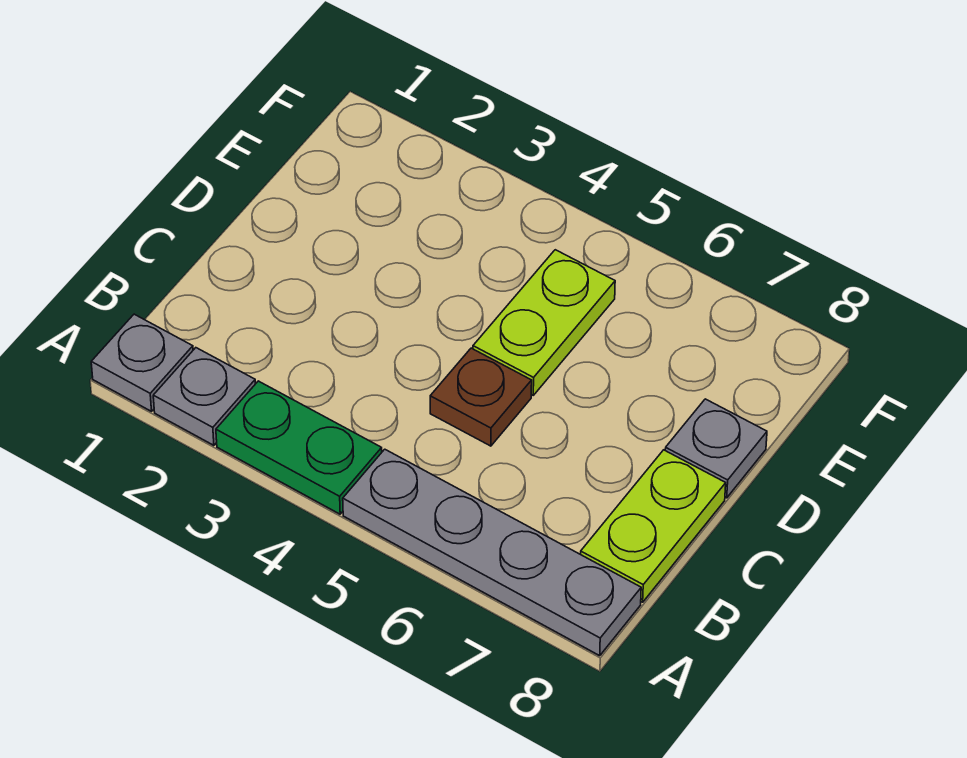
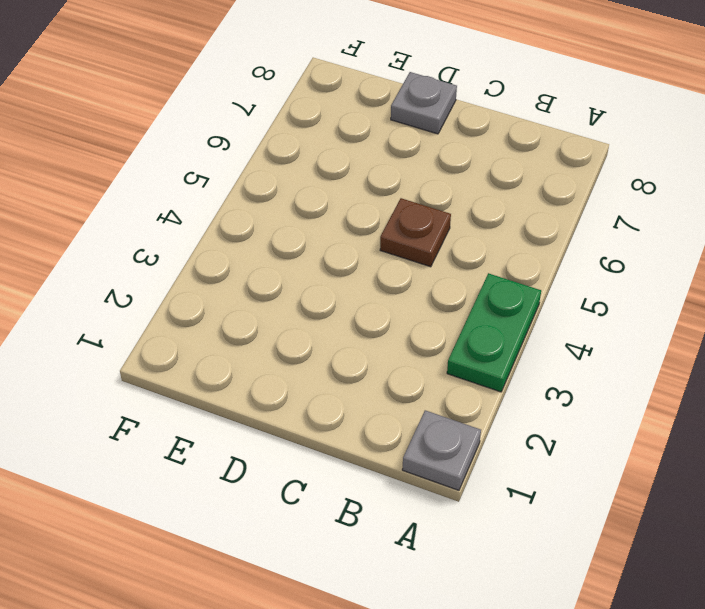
none -> grey plate A2 level 1
none -> grey plate A5:A8 level 1

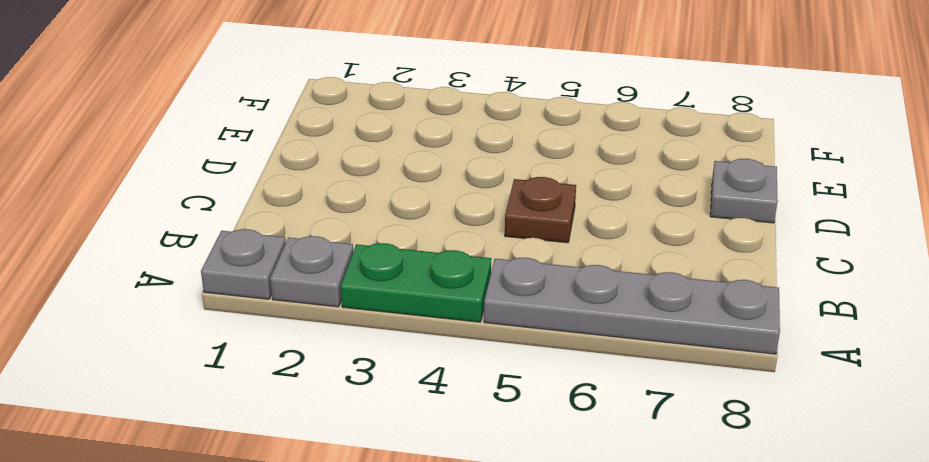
none -> lime plate B8:C8 level 1
none -> lime plate D5:E5 level 1

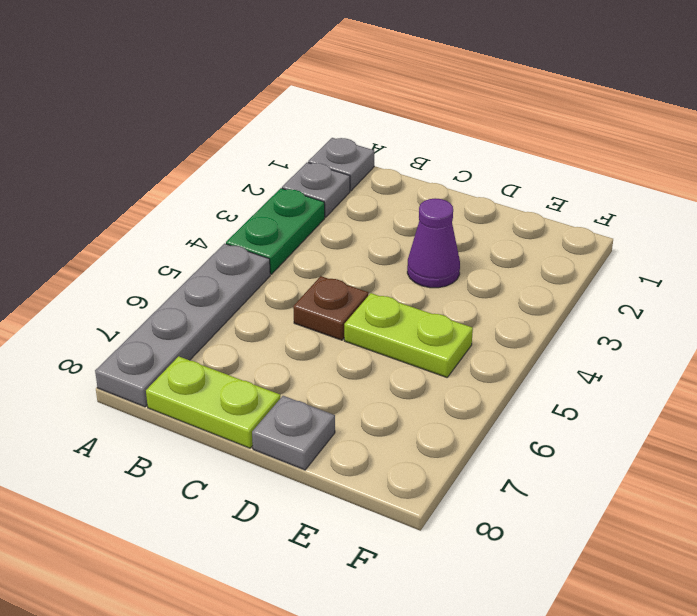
purple cone D3 level 1 -> none

